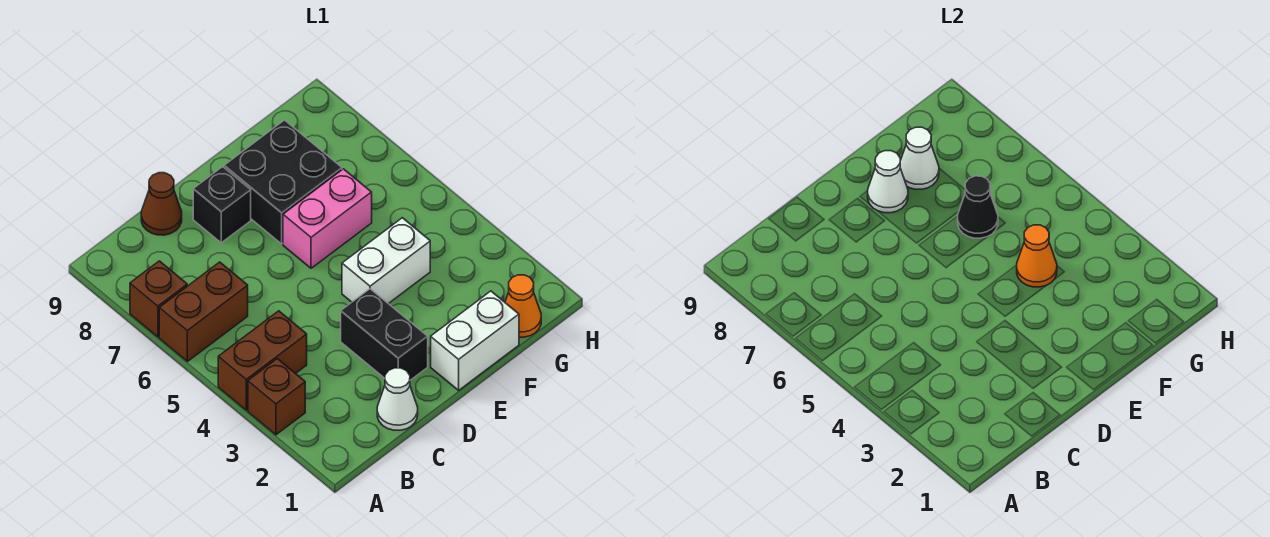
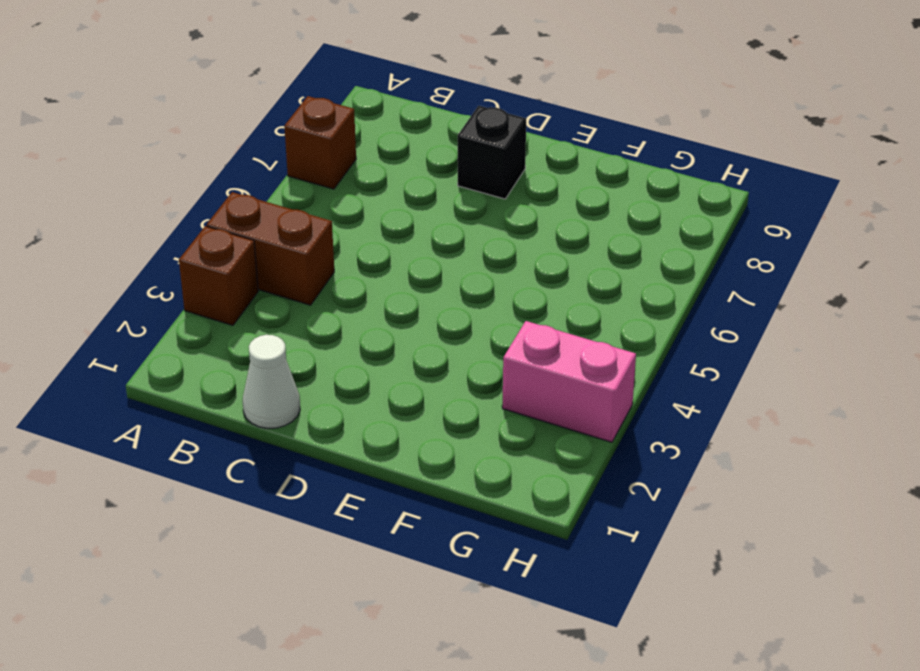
pink brick G3:H3 level 1 -> pink brick E6:F6 level 1
none -> brown brick A6:B6 level 1
none -> brown cone C9 level 1
none -> black brick D2:D3 level 1

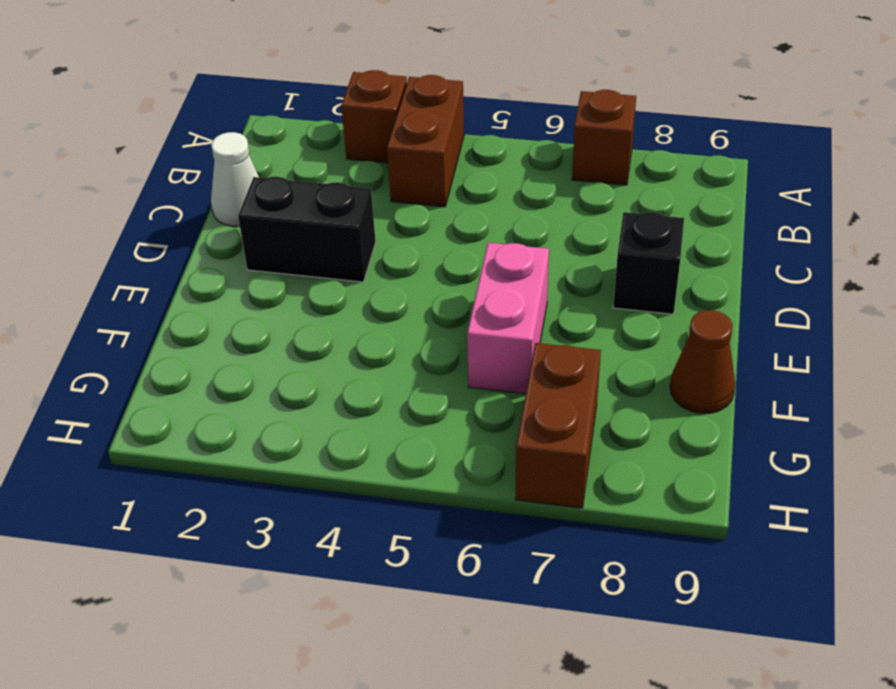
brown cone F9 level 1 -> brown cone C9 level 1
brown brick G7:H7 level 1 -> brown brick A6:B6 level 1
none -> white brick E1:F1 level 1
none -> white brick E4:F4 level 1
none -> black brick E7:F8 level 1

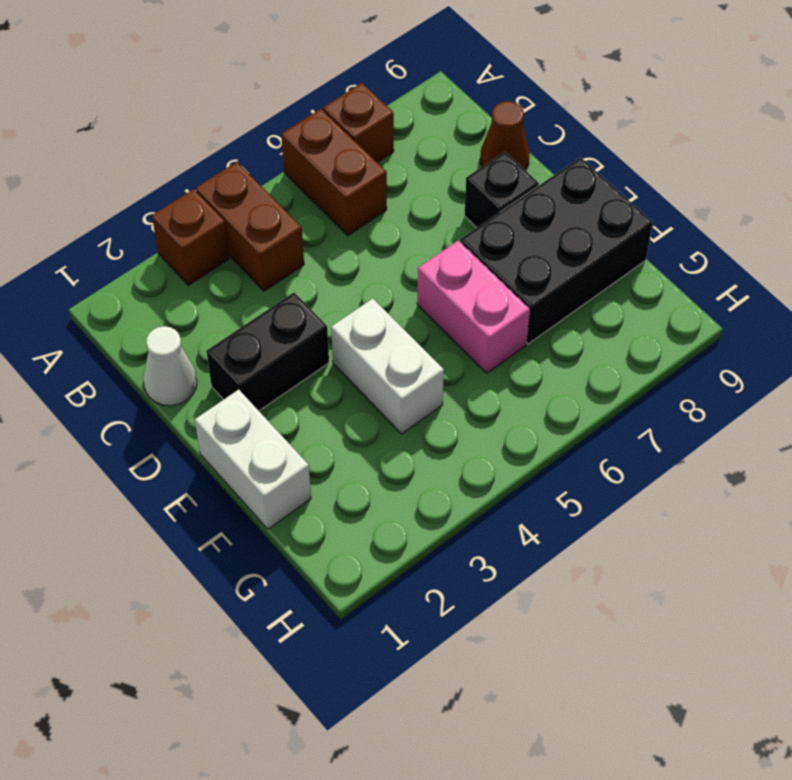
black brick E7:F9 level 1 -> black brick E7:F8 level 1
none -> orange cone G1 level 1
none -> white cone E8 level 2
none -> orange cone F4 level 2

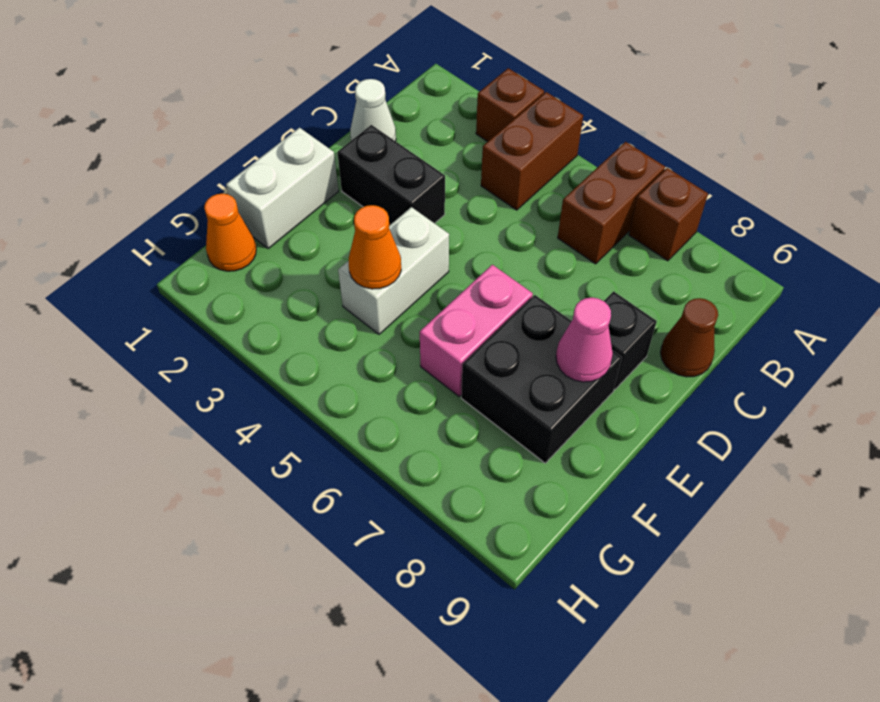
pink cone E8 level 2 -> white cone E8 level 2
none -> black cone F6 level 2
none -> white cone F8 level 2

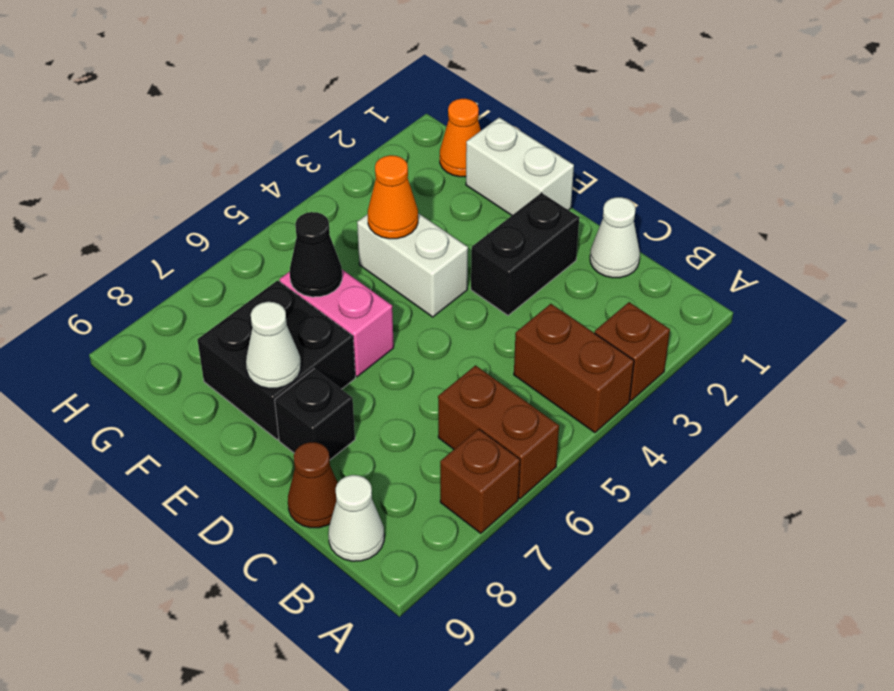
white cone B9 level 1 -> white cone F8 level 2

